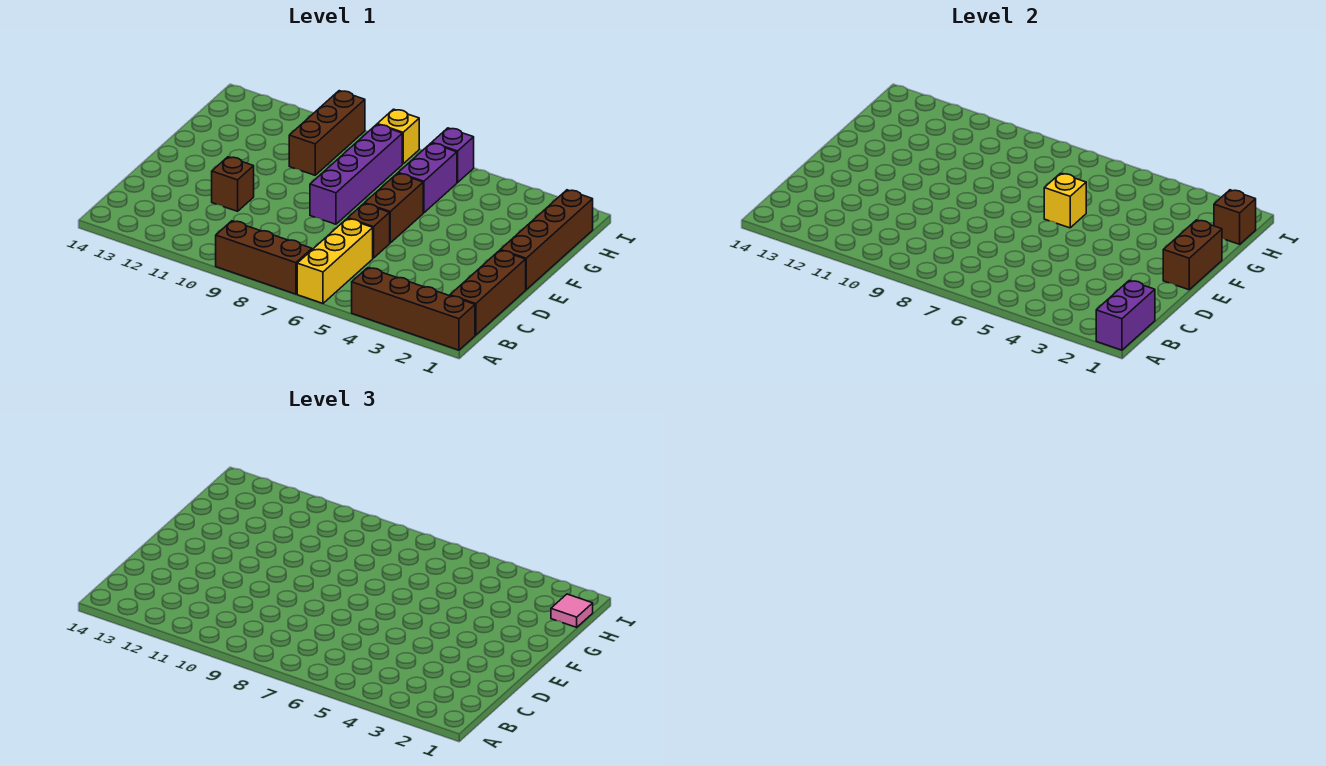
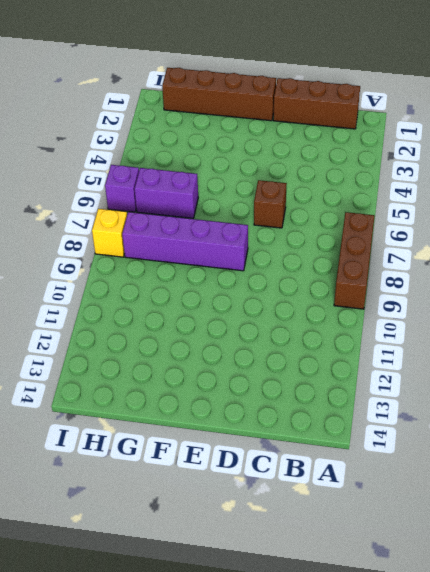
none -> brown brick A1:A4 level 1
none -> yellow brick A6:C6 level 1
none -> brown brick D11 level 1

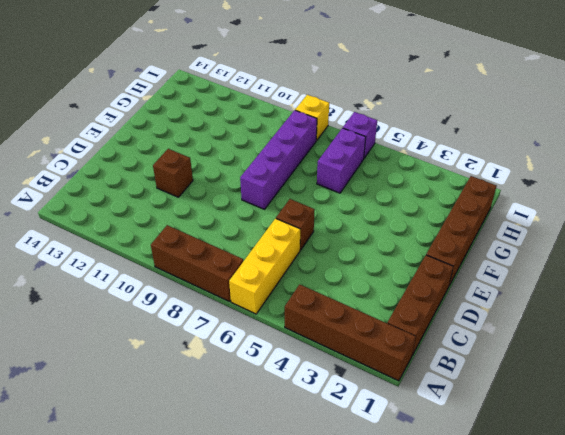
none -> brown brick E6:F6 level 1
none -> brown brick G10:I10 level 1
none -> purple brick A1:B1 level 2

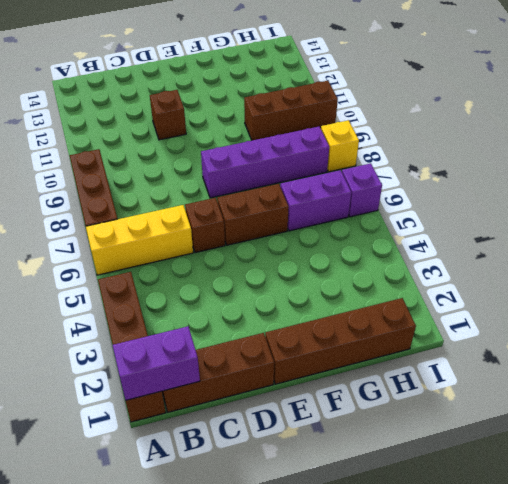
none -> brown brick E1:F1 level 2
none -> yellow brick F6 level 2
none -> brown brick H1 level 2

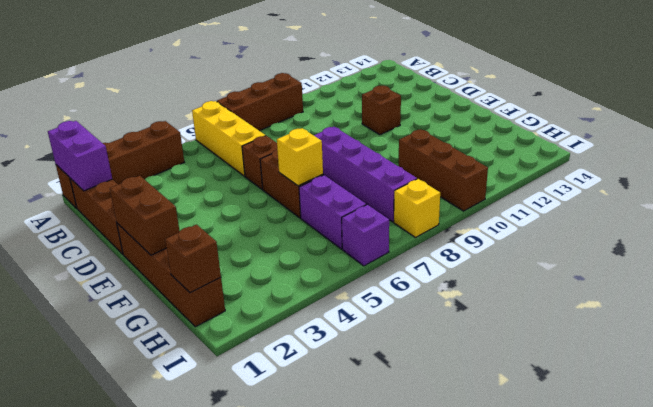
none -> pink tile H1 level 3

